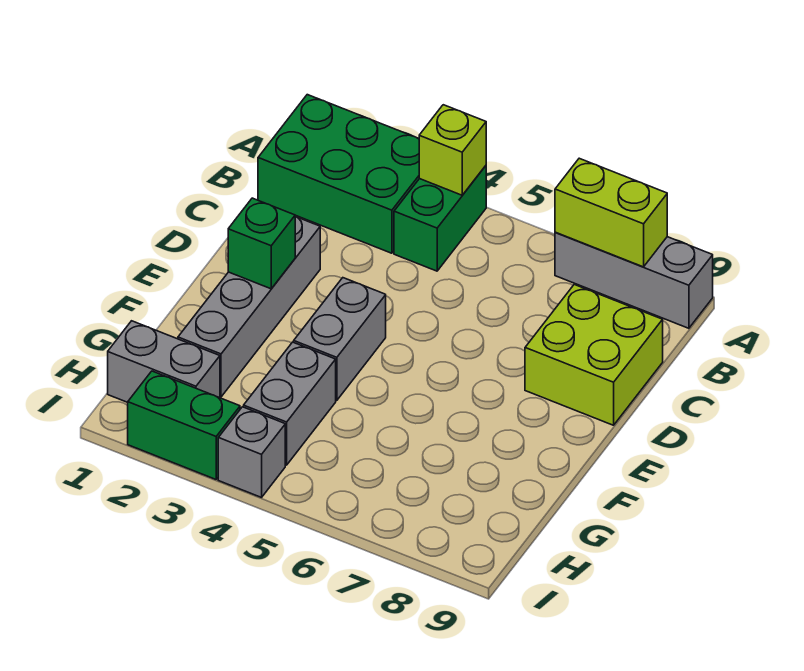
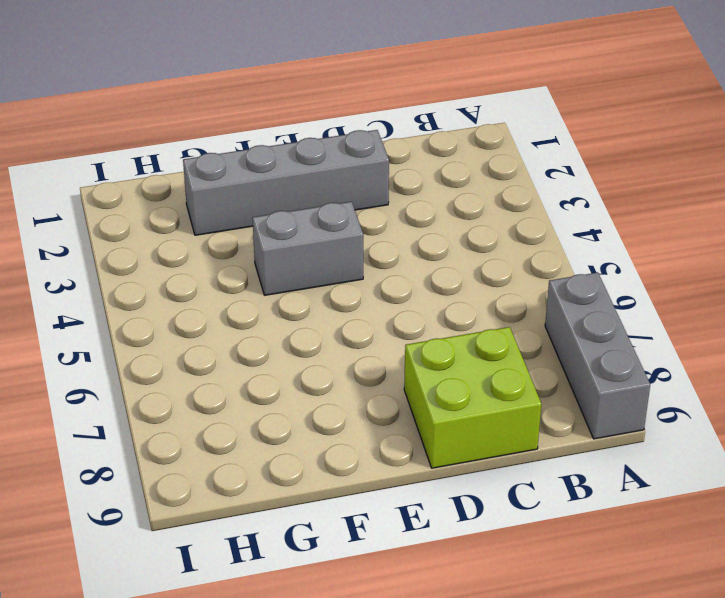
none -> green brick A1:B3 level 1
none -> green brick A4:B4 level 1
none -> grey brick G4:H4 level 1

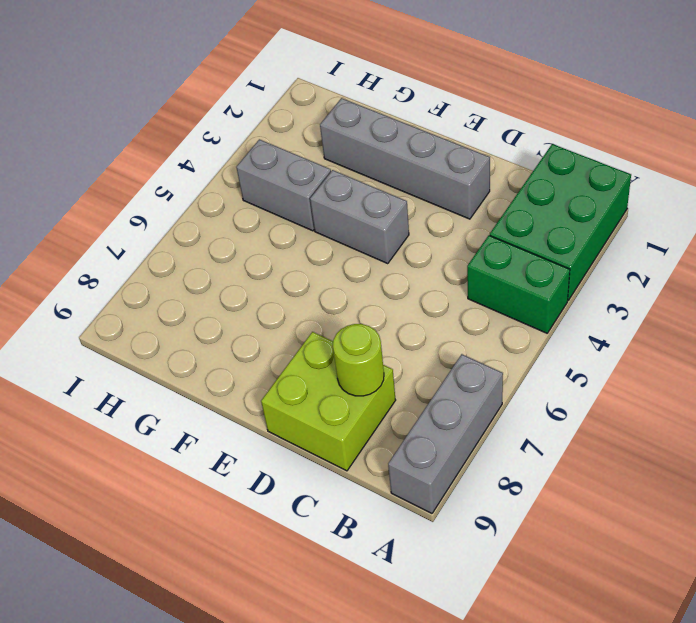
lime round brick C8 level 2 -> none
none -> grey brick H1:H2 level 1
none -> green brick I2:I3 level 1
none -> grey brick I4 level 1

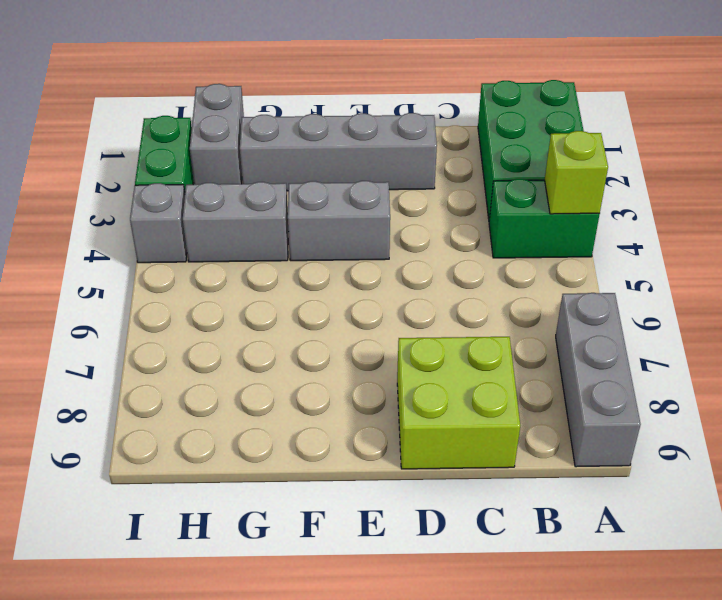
none -> lime brick A7:A8 level 2
none -> green brick E2 level 2

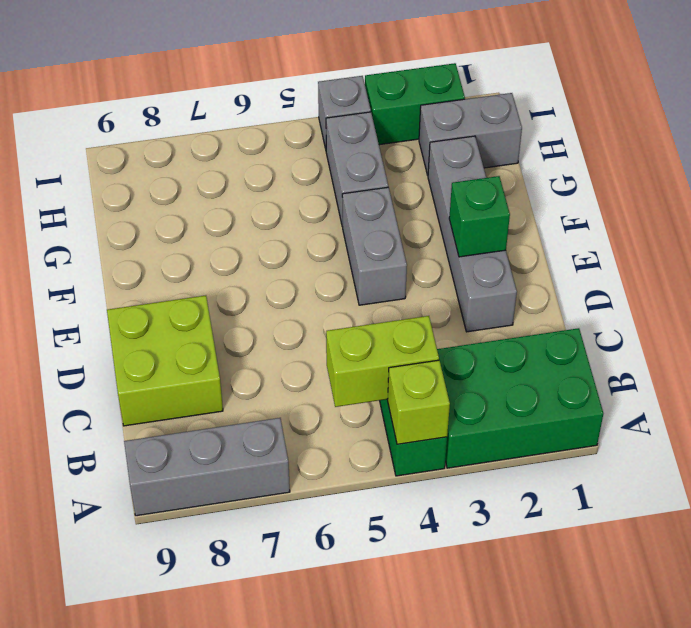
lime brick B4:B5 level 2 -> lime brick A7:A8 level 2

